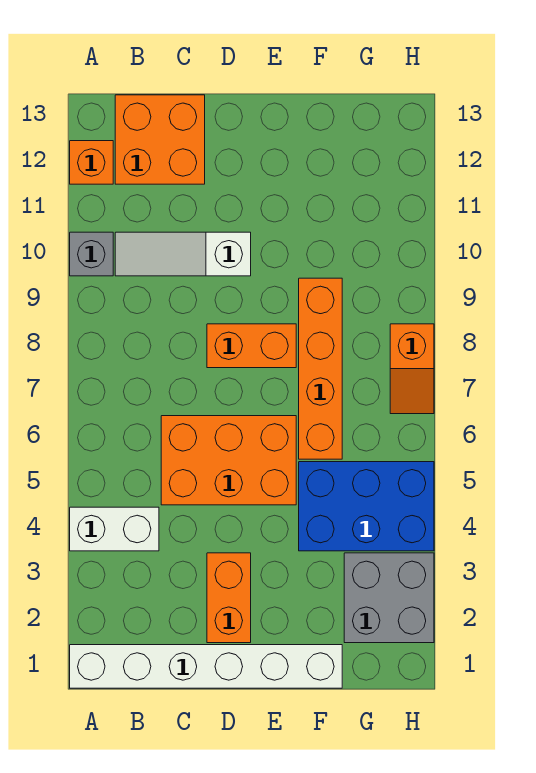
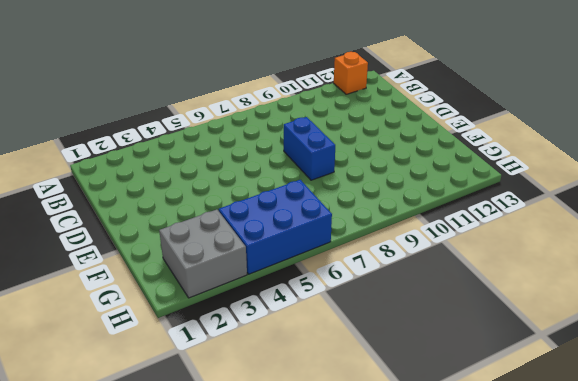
blue brick D8:E8 level 1 -> orange brick D8:E8 level 1
blue brick G4:H6 level 1 -> blue brick F4:H5 level 1
none -> white brick A1:F1 level 1
none -> white brick A4:B4 level 1
none -> grey brick A10 level 1

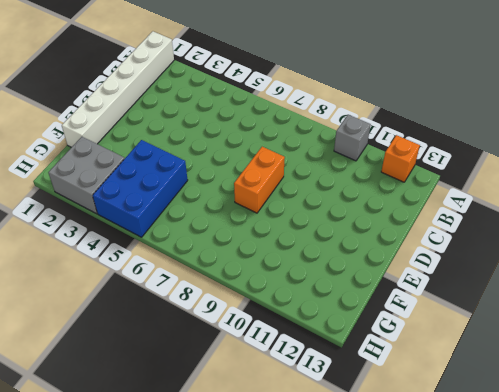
none -> white brick A4:B4 level 1
none -> white slope B10:D10 level 1 top D
none -> orange brick B12:C13 level 1

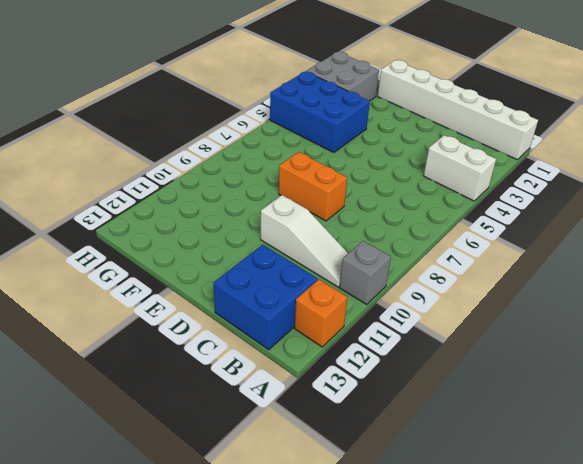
blue brick B12:C13 level 1 -> orange brick B12:C13 level 1
none -> orange brick C5:E6 level 1
none -> orange brick D2:D3 level 1
none -> orange brick F6:F9 level 1

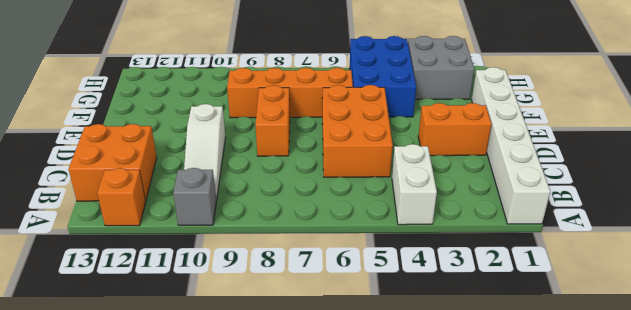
none -> orange slope H7:H8 level 1 top 8

